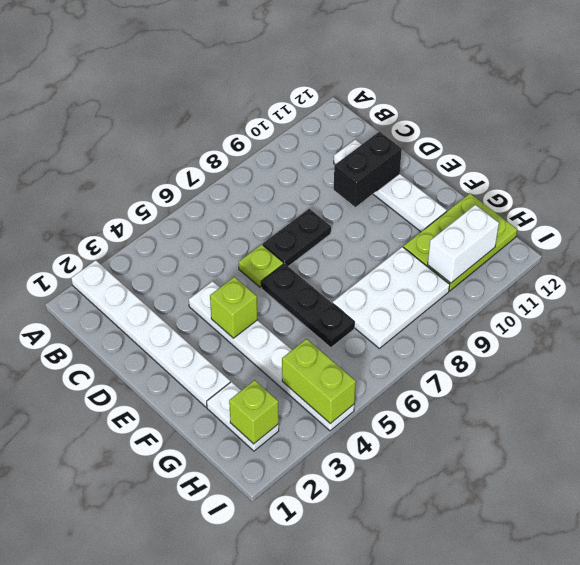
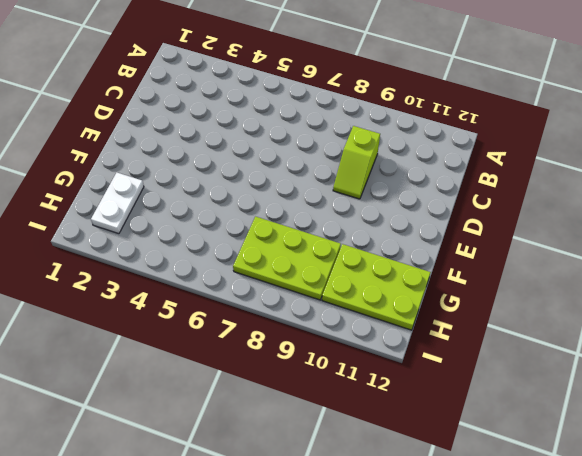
lime slope C9:D9 level 1 top C -> none
lime plate G7:H9 level 1 -> white plate G7:H9 level 1
none -> white plate A2:F2 level 1
none -> white plate C11:F11 level 1
none -> white plate D4:I4 level 1

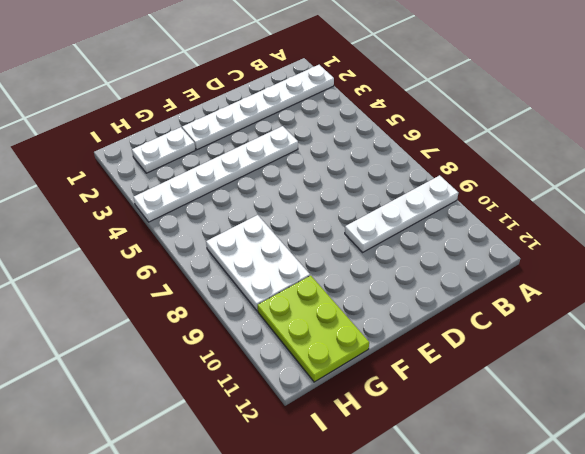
white plate A9:D9 level 1 -> white plate C11:F11 level 1
none -> lime plate D6 level 1
none -> black plate D7:D8 level 1
none -> black plate E6:G6 level 1

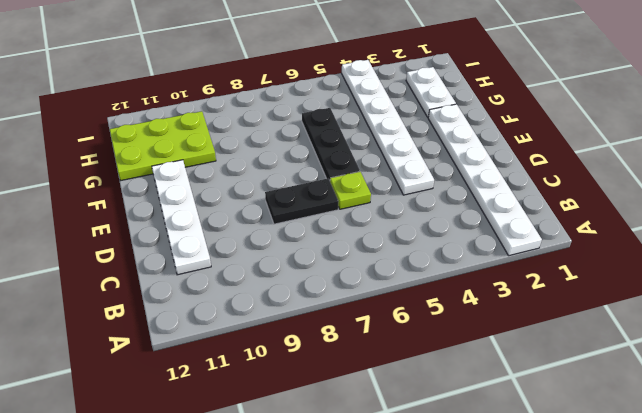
none -> white plate G7:H9 level 1
none -> black brick D10:D11 level 2
none -> lime brick E4 level 2

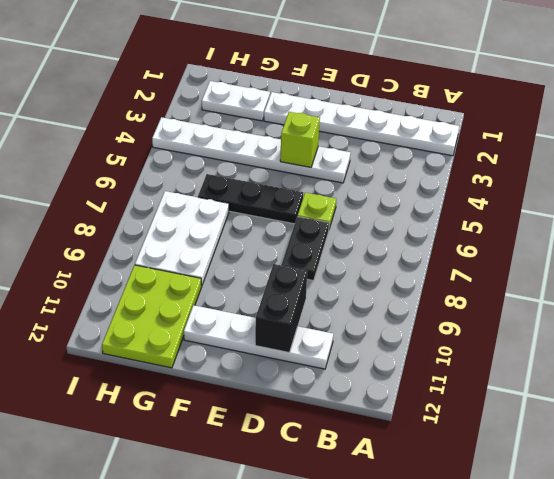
none -> lime brick H2 level 2
none -> lime brick H4:I4 level 2
none -> white brick H10:H11 level 2

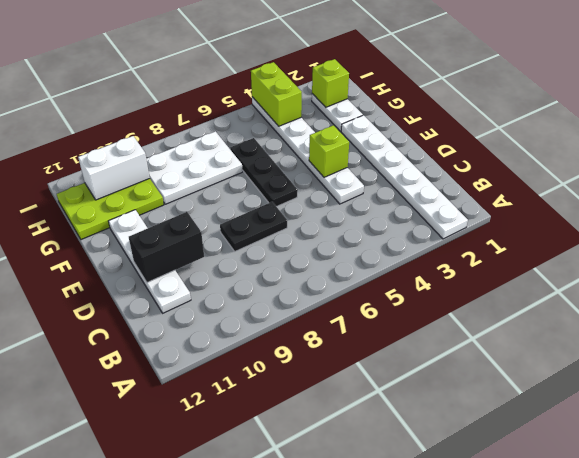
none -> lime plate D6 level 1

